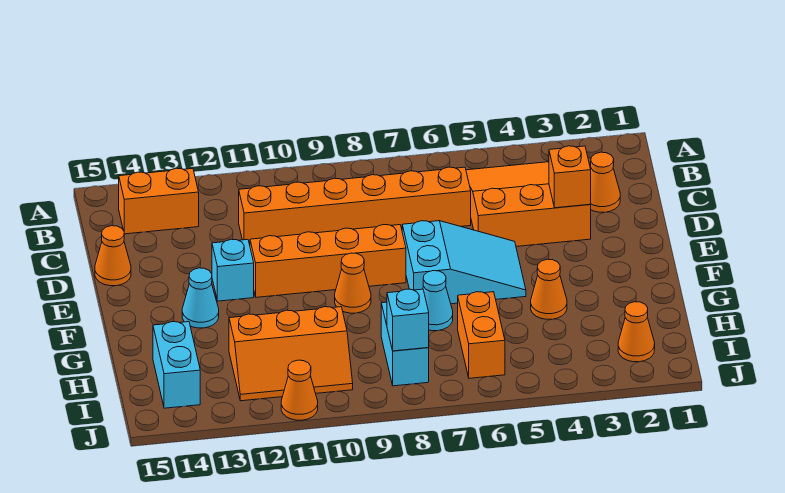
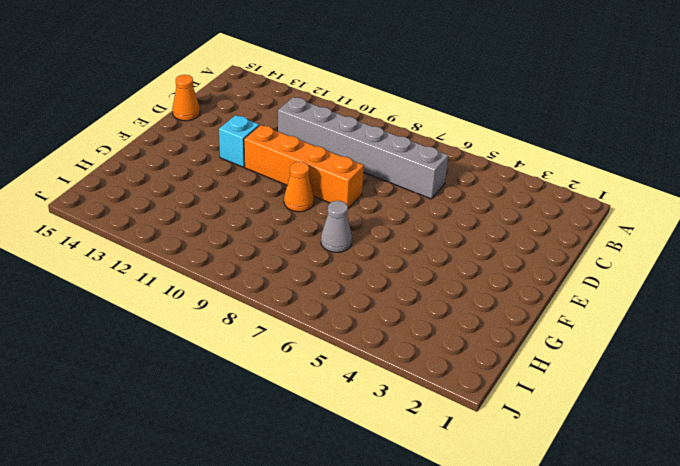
grey brick C6:C11 level 1 -> orange brick C6:C11 level 1
grey cone G7 level 1 -> cyan cone G7 level 1
none -> orange slope B3:D5 level 1 top D
none -> orange brick B13:B14 level 1
none -> orange cone C2 level 1

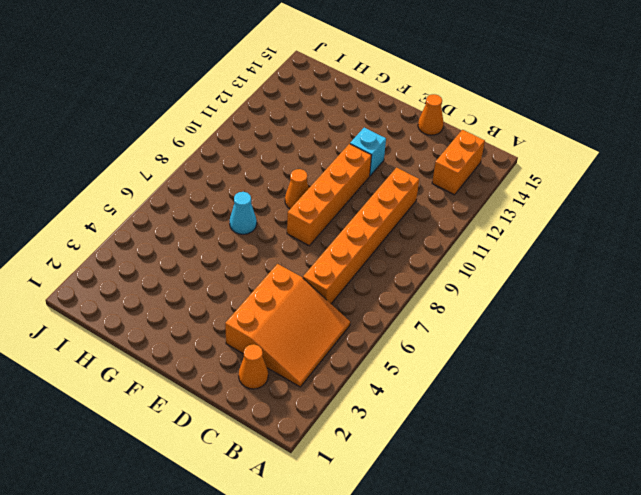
none -> cyan slope E5:F7 level 1 top 7
none -> cyan cone F13 level 1
none -> orange cone G4 level 1

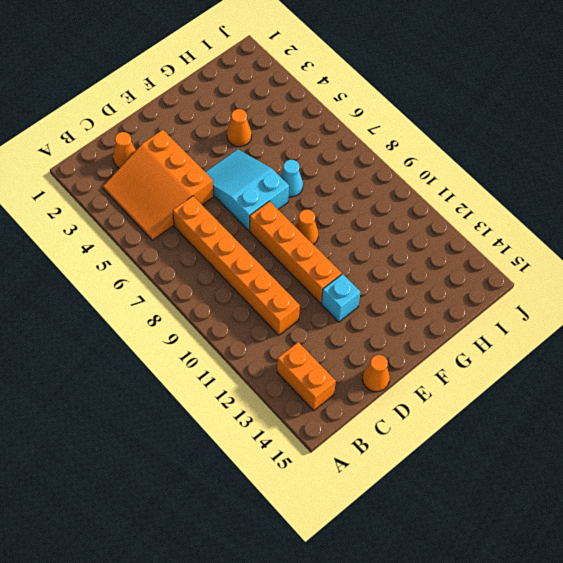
none -> cyan cone F13 level 1
none -> orange brick H6:I6 level 1
none -> cyan brick H8:I8 level 1

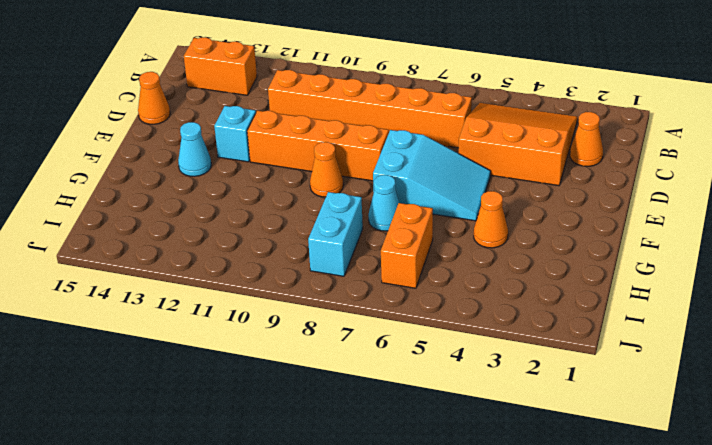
none -> orange slope H10:I12 level 1 top H
none -> cyan brick H14:I14 level 1
none -> orange cone I2 level 1

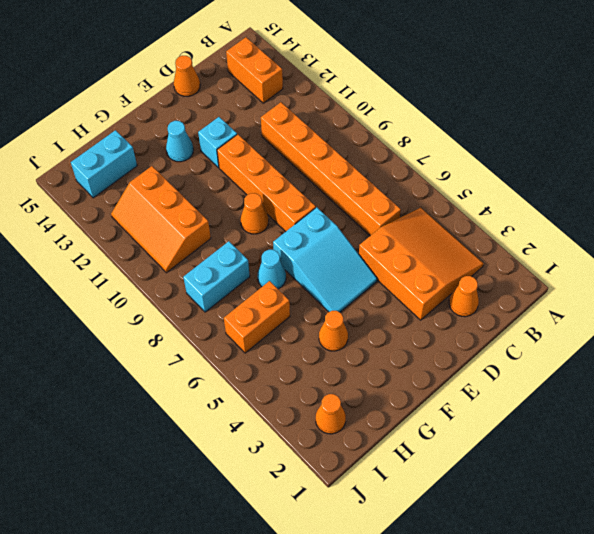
none -> orange cone J11 level 1
none -> orange brick D3 level 2
none -> cyan brick I8 level 2

